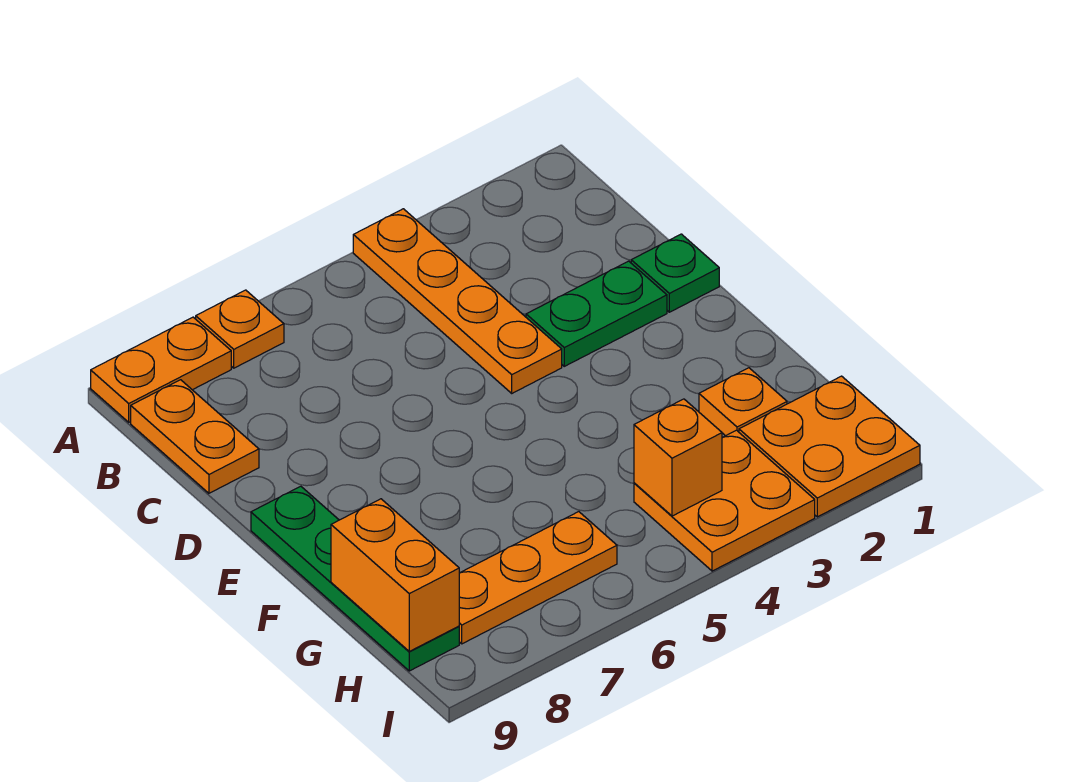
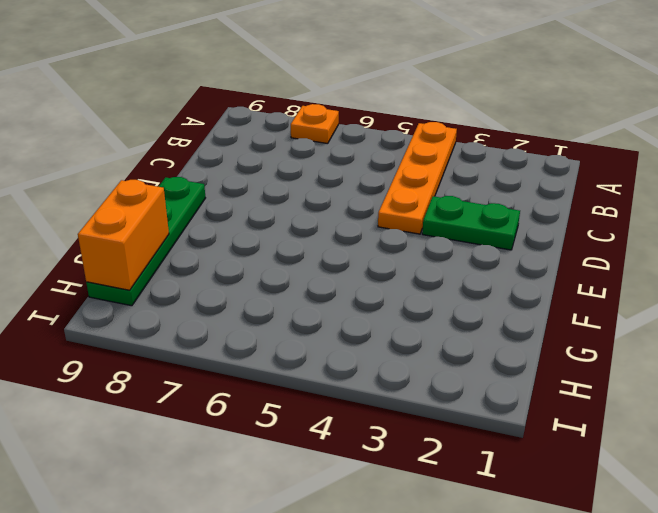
none -> orange plate A8:A9 level 1
none -> orange plate B9:C9 level 1
none -> green plate D1 level 1

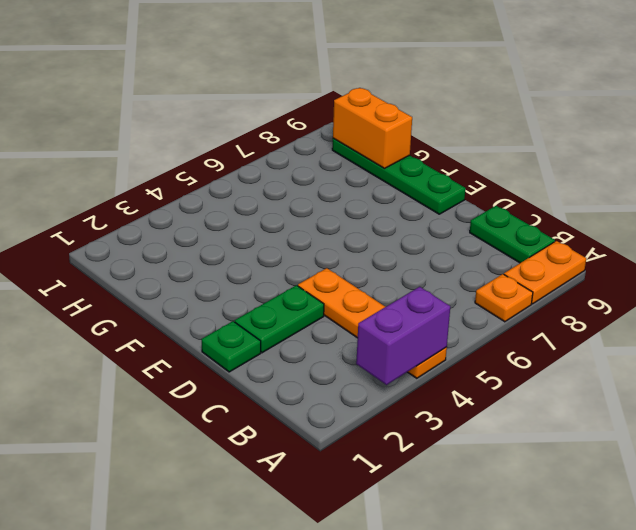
purple brick A3:A4 level 2 -> none
green plate B9:C9 level 1 -> orange plate B9:C9 level 1
none -> orange plate G2 level 1
none -> orange plate H1:I2 level 1
none -> orange plate H3:I4 level 1

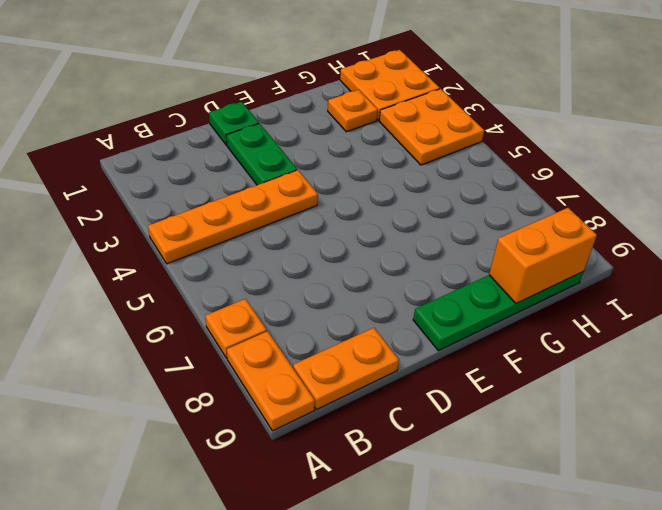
none -> orange plate H6:H8 level 1
none -> orange brick H4 level 2

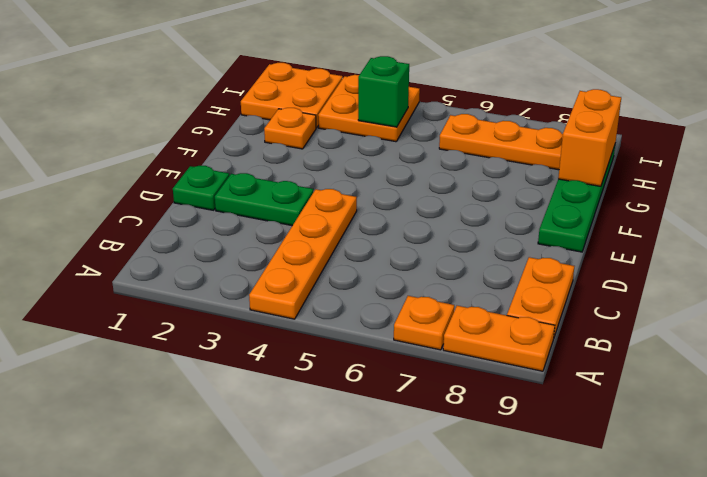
green brick H4 level 2 -> orange brick H4 level 2

